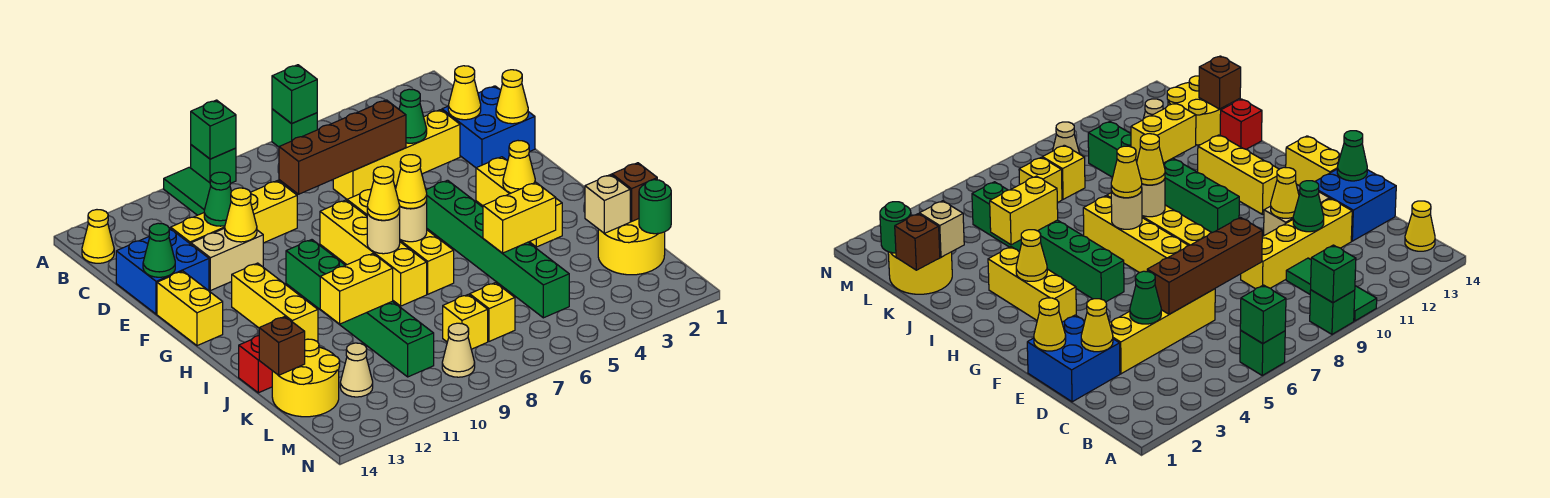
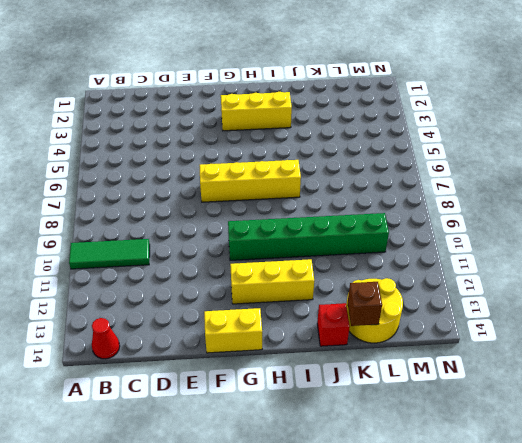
red cone B14 level 1 -> yellow cone B14 level 1
none -> green brick A6 level 1
none -> green brick A9 level 1
none -> blue brick D1:E2 level 1
none -> yellow brick D3:D6 level 1

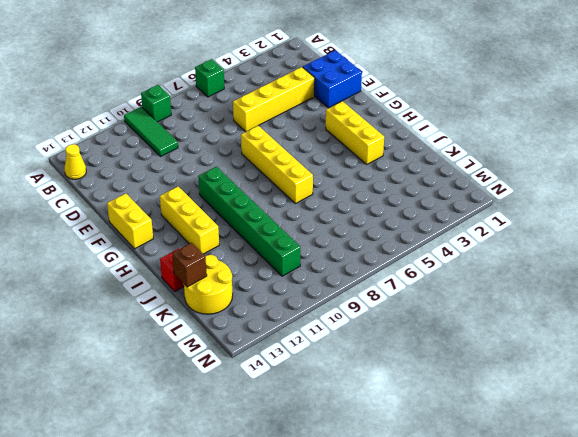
none -> yellow brick D9:D12 level 1
none -> blue brick D13:E14 level 1
none -> tan brick E11:E12 level 1
none -> yellow brick F8:I8 level 1

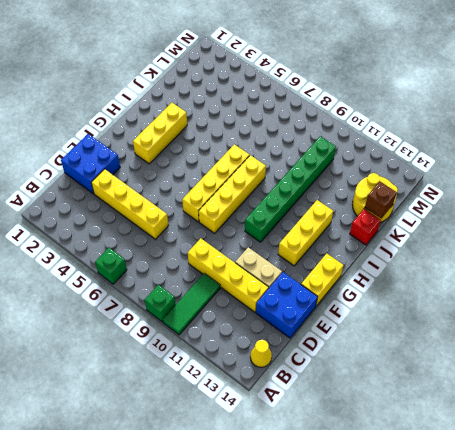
none -> green brick G5:L5 level 1
none -> yellow round brick K1:L2 level 1
none -> yellow brick L7 level 1
none -> yellow brick L8 level 1

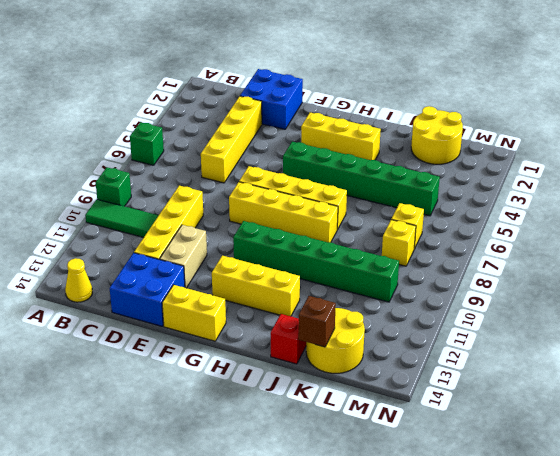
none -> tan cone L12 level 1
none -> tan cone M9 level 1
none -> green brick A6 level 2
none -> green brick A9 level 2

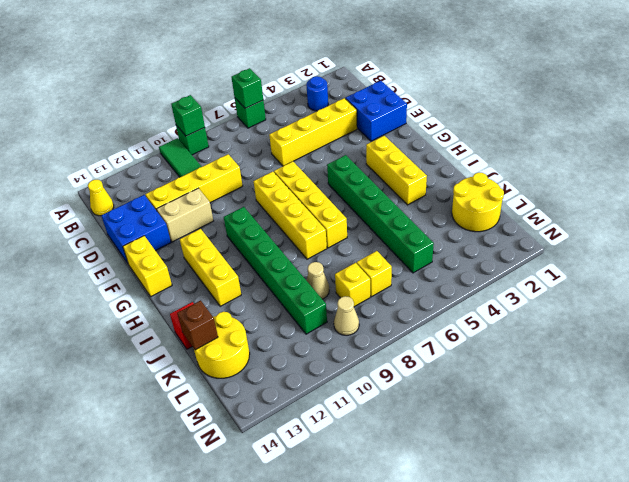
blue round brick B3 level 1 -> none
tan cone K9 level 1 -> tan cone L12 level 1
none -> yellow cone D2 level 2
none -> green cone D4 level 2
none -> brown brick D5:D8 level 2
none -> green cone D11 level 2

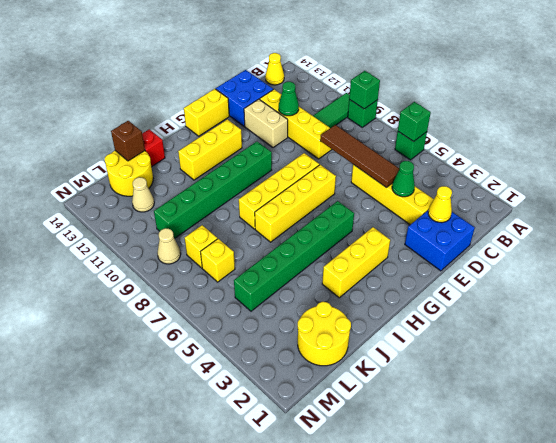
brown tile D5:D8 level 2 -> brown brick D5:D8 level 2
none -> yellow cone E1 level 2
none -> yellow cone E11 level 2
none -> green cone E14 level 2
none -> yellow cone H3 level 2

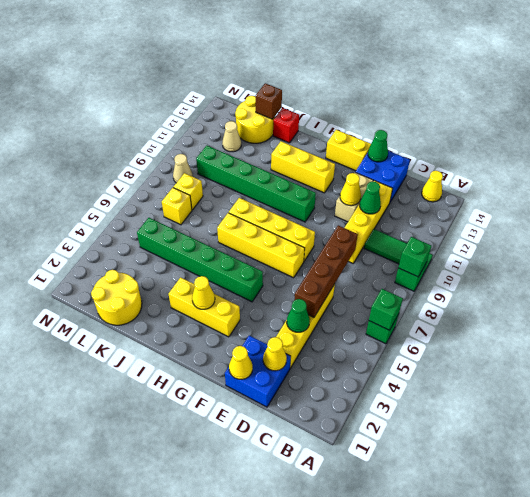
none -> tan round brick H7 level 2
none -> tan round brick H8 level 2
none -> yellow brick J4:J5 level 2
none -> yellow brick J10:J11 level 2

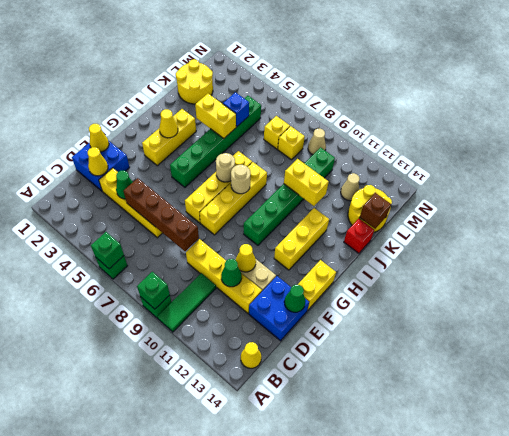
blue brick K5 level 2 -> none
none -> brown brick K1 level 2
none -> tan brick K2 level 2
none -> green round brick L1 level 2
none -> yellow cone H7 level 3

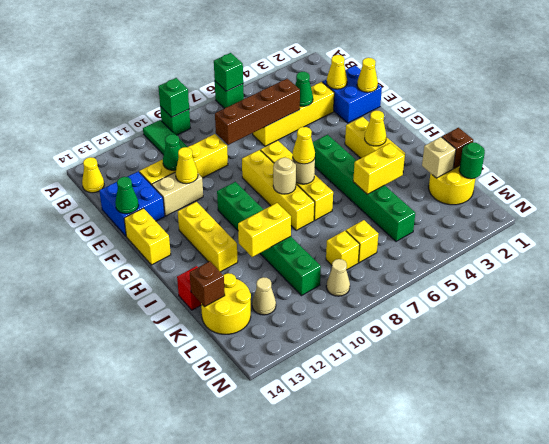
none -> yellow cone H8 level 3

